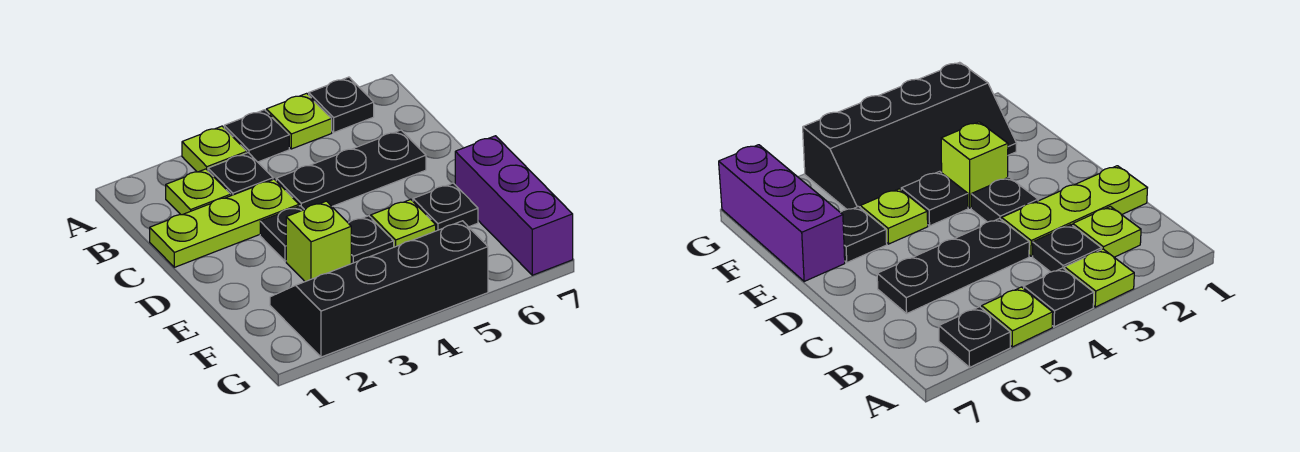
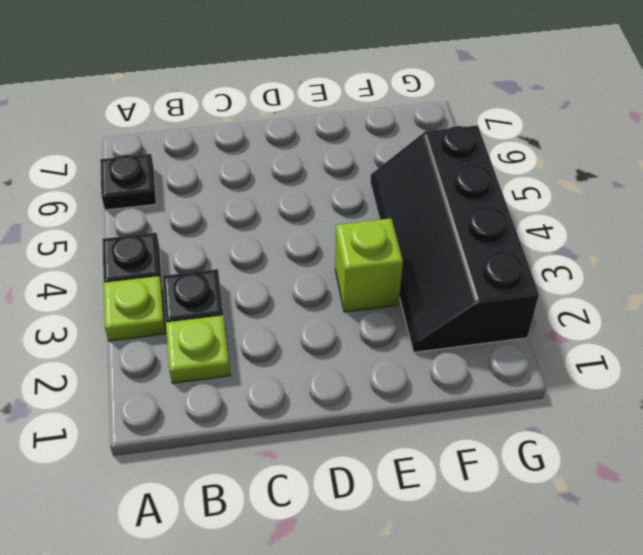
none -> lime plate A5 level 1
none -> lime plate C1:C3 level 1
none -> black plate C4:C6 level 1

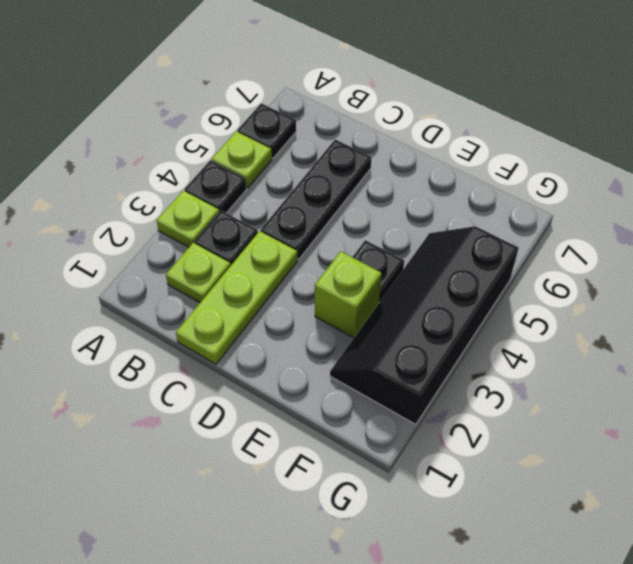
none -> black plate D3 level 1
none -> lime plate E5 level 1
none -> black plate E6 level 1

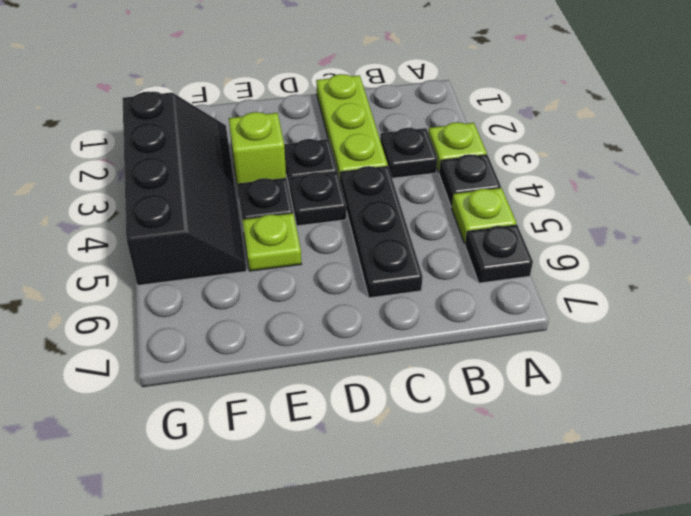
black plate D4 level 1 -> black plate E6 level 1
none -> lime plate B2 level 1
none -> purple brick E7:G7 level 1

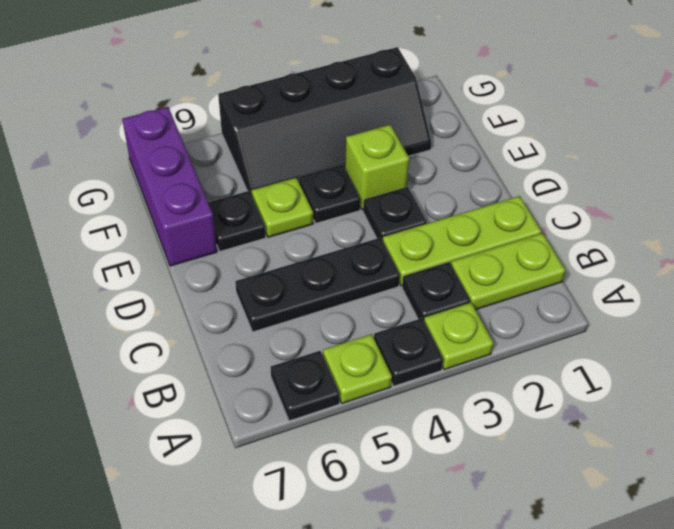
lime plate B1:B2 level 1 -> lime plate B2 level 1

